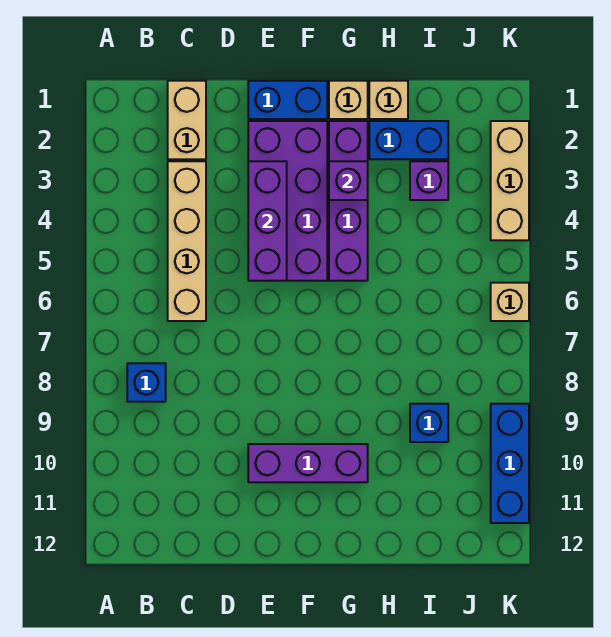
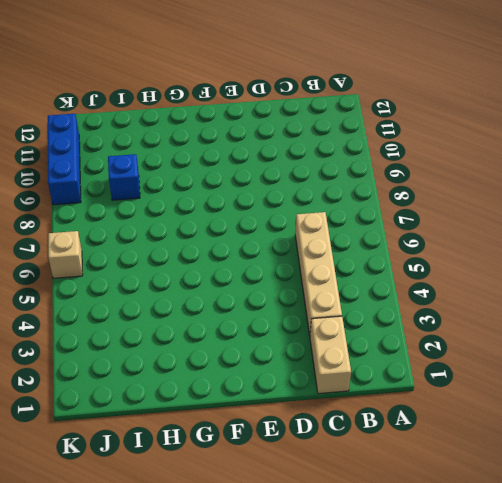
none -> blue brick B8 level 1
none -> blue brick E1:F1 level 1
none -> purple brick E2:F5 level 1

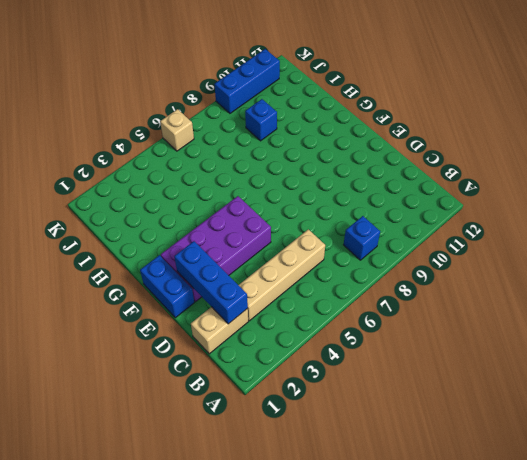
blue brick C2:E2 level 2 -> none
none -> purple brick E10:G10 level 1
none -> tan brick G1 level 1
none -> purple brick G2:G5 level 1

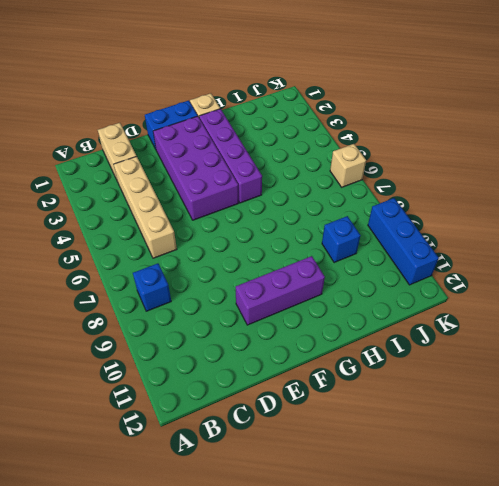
none -> tan brick H1 level 1
none -> blue brick H2:I2 level 1
none -> purple brick I3 level 1

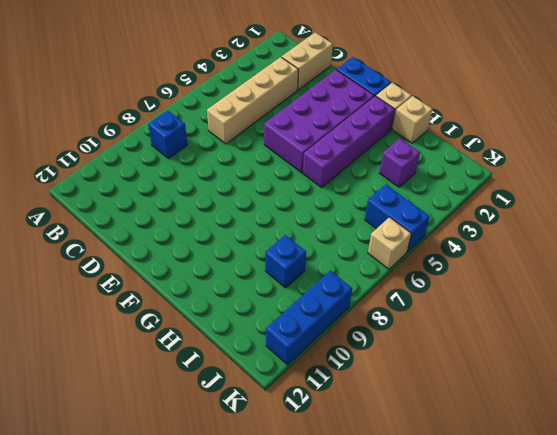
blue brick J5:K5 level 1 -> blue brick H2:I2 level 1
none -> purple brick E10:G10 level 1
none -> tan brick K2:K4 level 1
none -> purple brick E3:E5 level 2

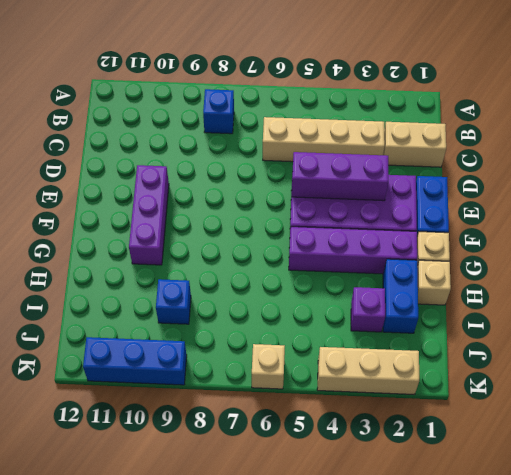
none -> purple brick G3 level 2

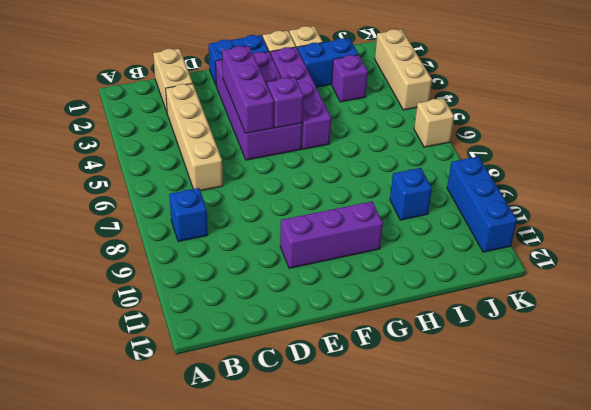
purple brick F5 level 2 -> purple brick G3 level 2

